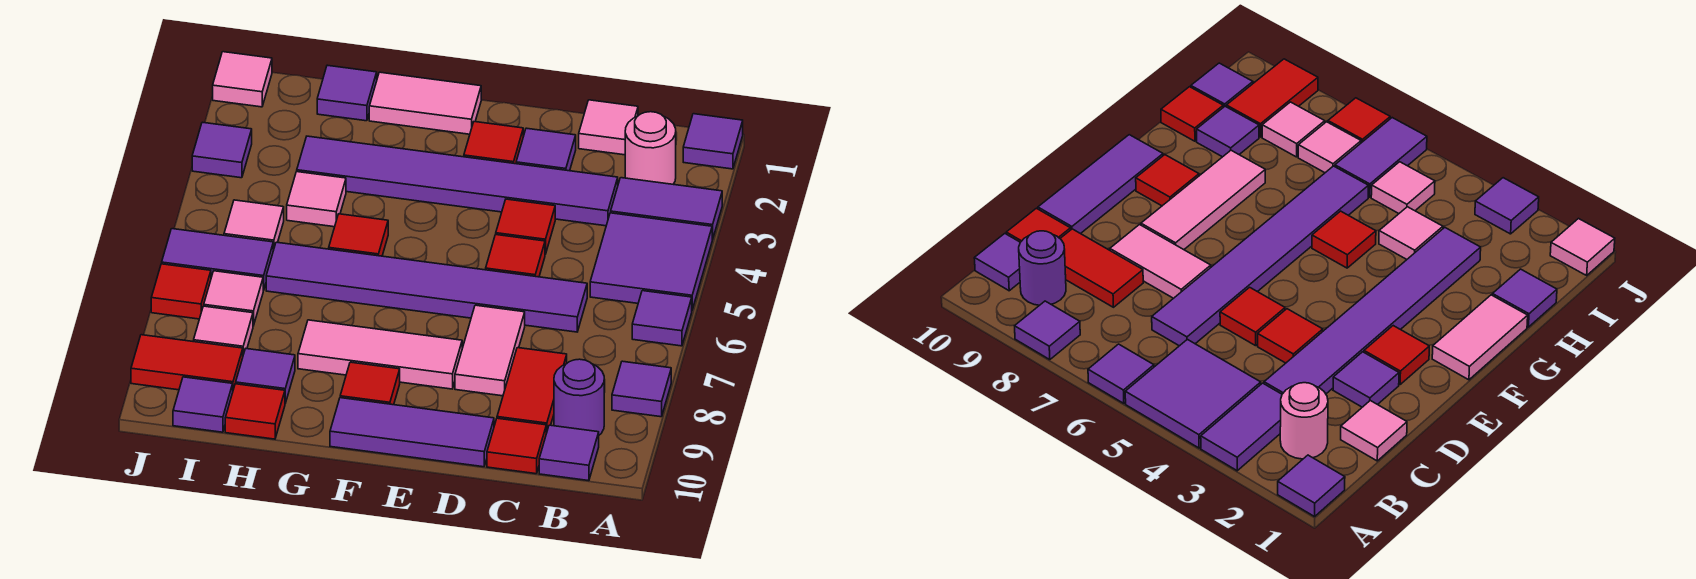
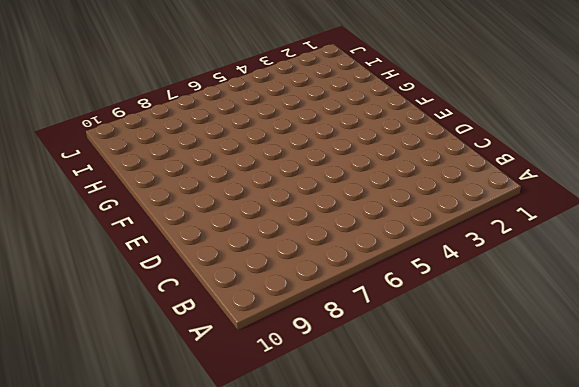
none -> purple tile A1 level 1
none -> purple tile A3:B3 level 1
none -> purple tile A4:B5 level 1
none -> purple tile A6 level 1

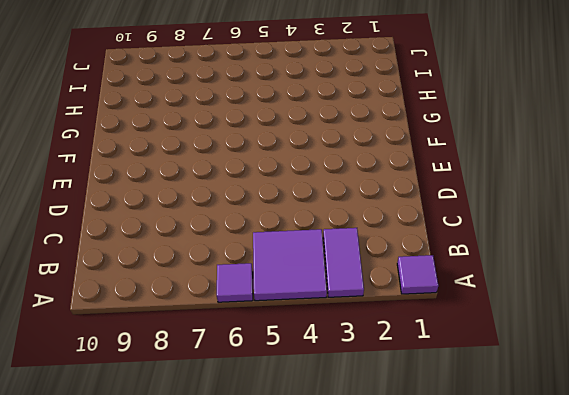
none -> purple tile A8 level 1
none -> pink round brick B2 level 1
none -> purple round brick B9 level 1
none -> purple tile B10 level 1

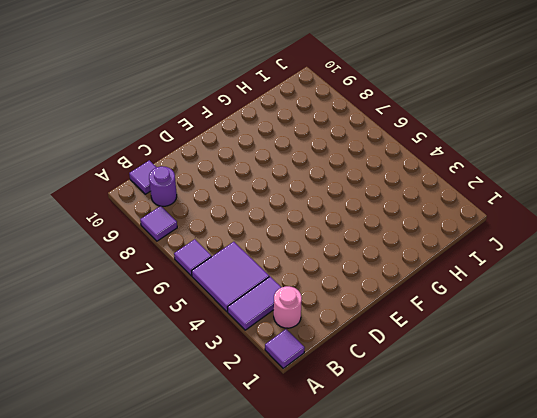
none -> pink tile C1 level 1
none -> purple tile C3:H3 level 1
none -> purple tile C6:H6 level 1
none -> red tile C8:C9 level 1

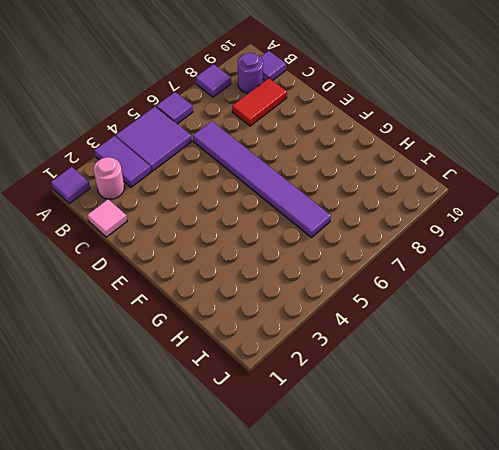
none -> purple tile C3:H3 level 1
none -> red tile C10 level 1
none -> purple tile D2 level 1
none -> red tile D4 level 1

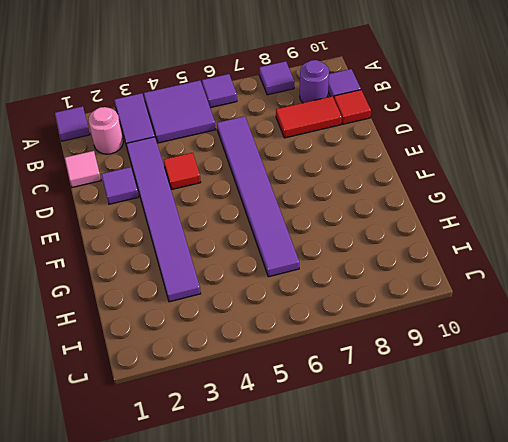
none -> red tile D5 level 1
none -> pink tile D7:D8 level 1
none -> purple tile D10:F10 level 1
none -> red tile E2 level 1

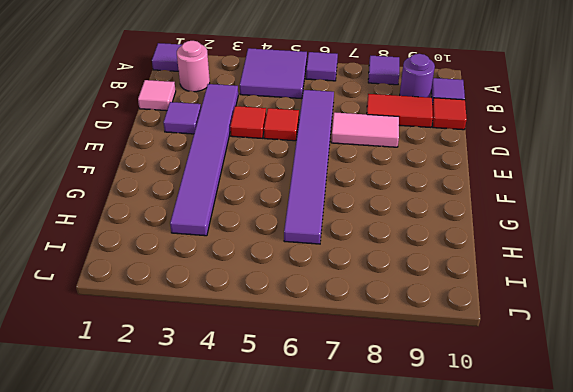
none -> purple tile A3:B3 level 1
none -> purple tile D10:F10 level 1
none -> red tile E2 level 1
none -> pink tile E8:G8 level 1

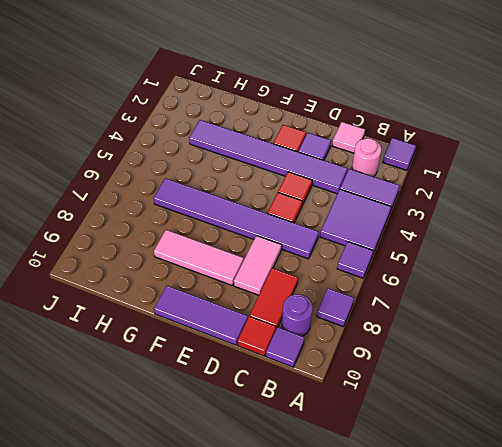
none -> pink tile F1:G1 level 1
none -> red tile F9 level 1
none -> red tile G5 level 1
none -> purple tile H1 level 1

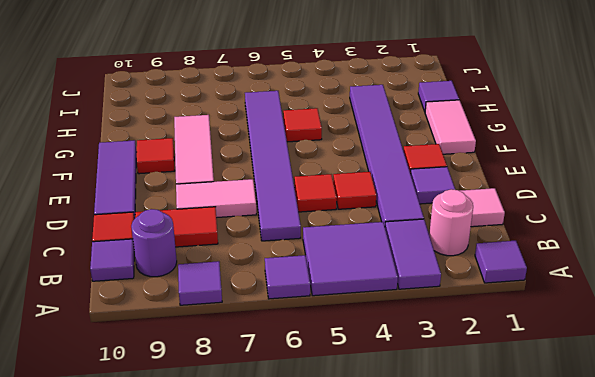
none -> pink tile H4 level 1
none -> purple tile H9 level 1
none -> red tile H10 level 1
none -> pink tile I5 level 1

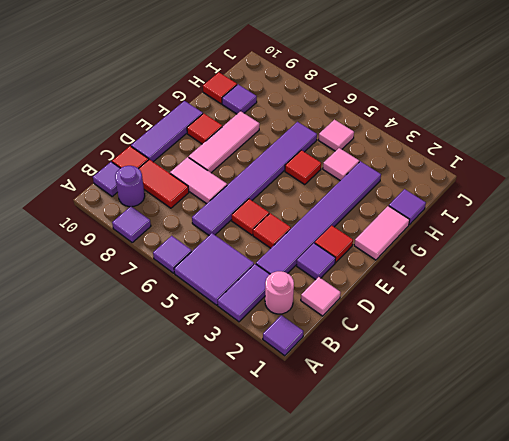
none -> purple tile I6:J6 level 1
none -> pink tile I7 level 1
none -> pink tile I8 level 1
none -> red tile I9:J9 level 1

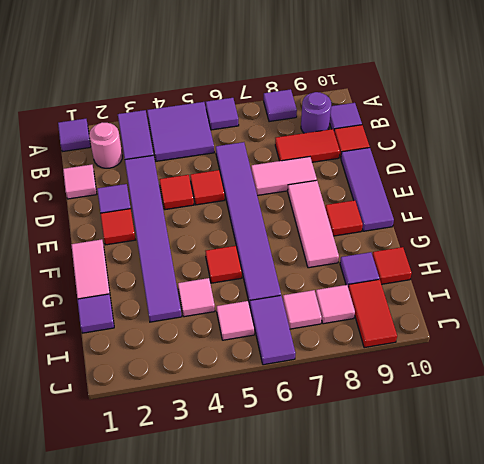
none -> purple tile I10 level 1
none -> pink tile J1 level 1
none -> purple tile J3 level 1
none -> red tile J7 level 1

